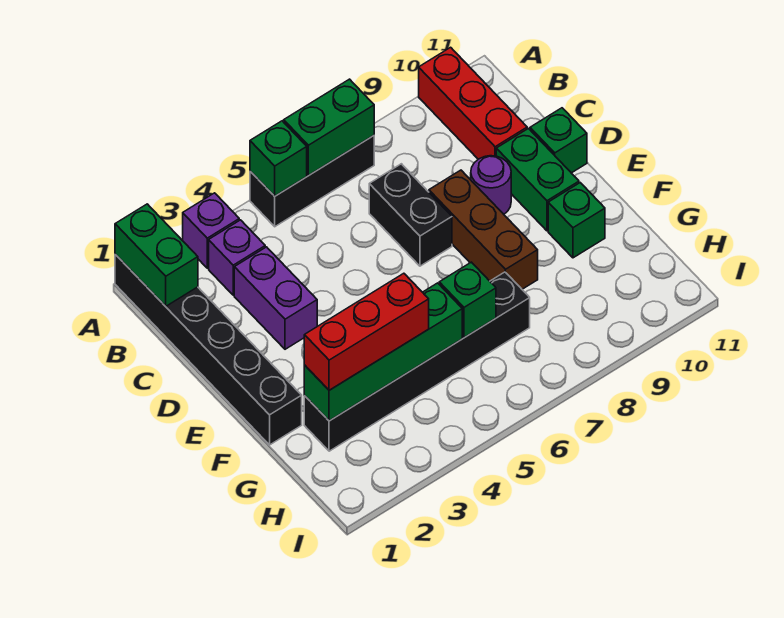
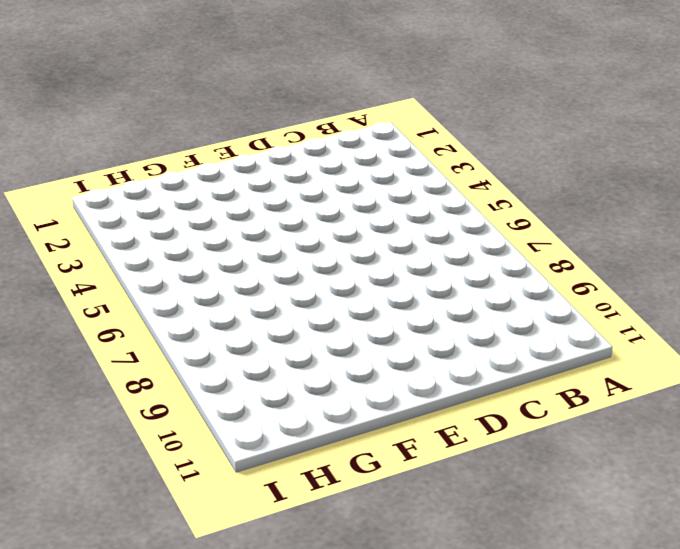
none -> black brick A1:F1 level 1
none -> purple brick A3 level 1
none -> black brick A5:A7 level 1

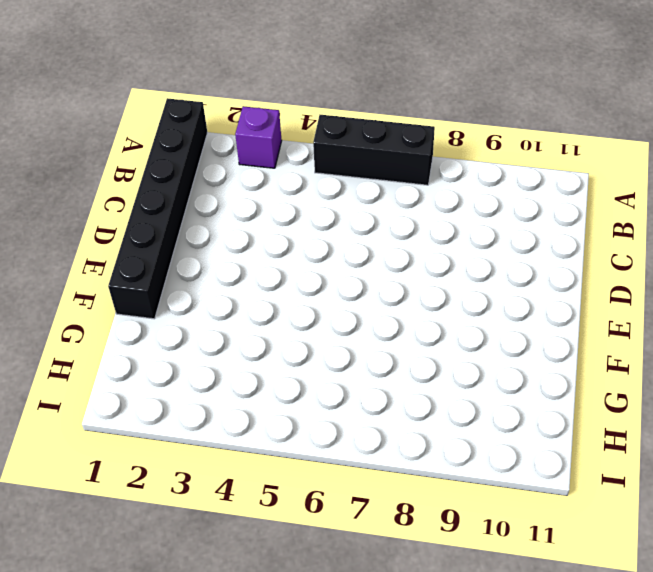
none -> red brick A10:C10 level 1
none -> purple brick B3 level 1
none -> purple brick C3:D3 level 1

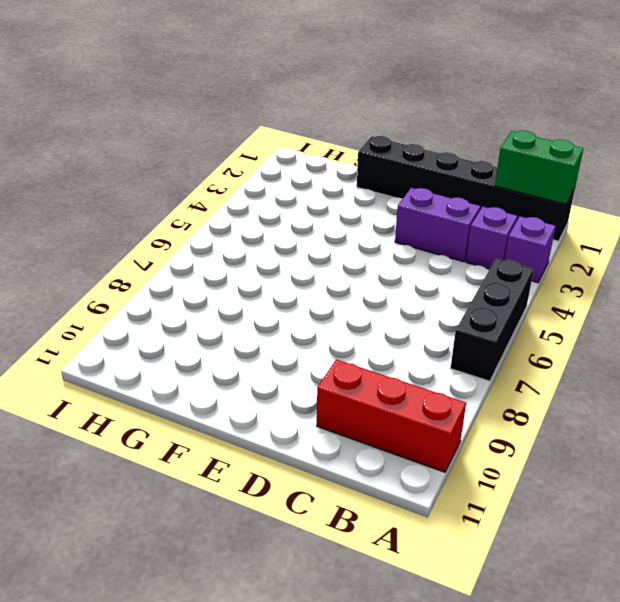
none -> black brick C7:D7 level 1
none -> brown brick D8:F8 level 1
none -> purple round brick D9 level 1

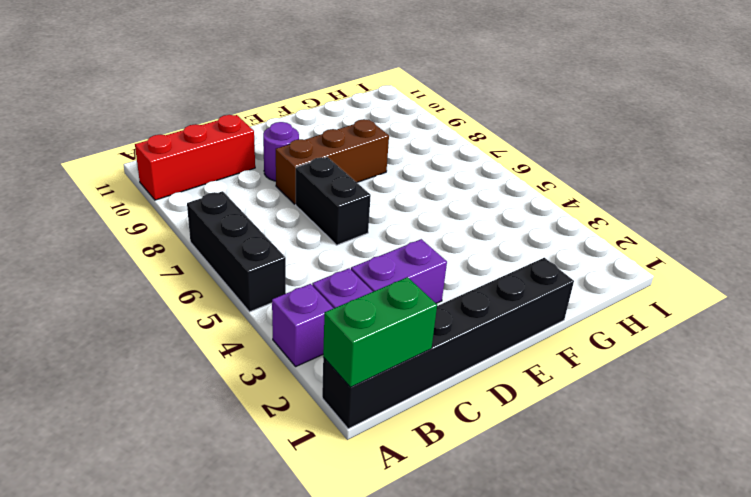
black brick D6:D7 level 1 -> black brick C7:D7 level 1
none -> green brick D10:E10 level 1
none -> green brick D11 level 1
none -> green brick F10 level 1

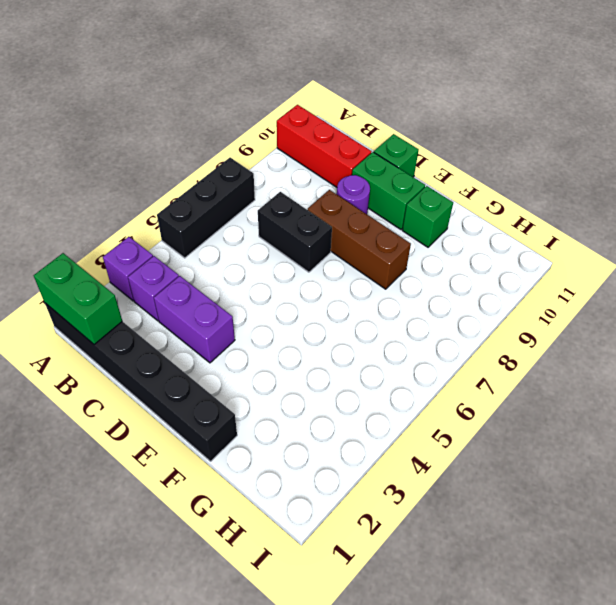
none -> black brick G2:G7 level 1
none -> green brick A5 level 2
none -> green brick A6:A7 level 2

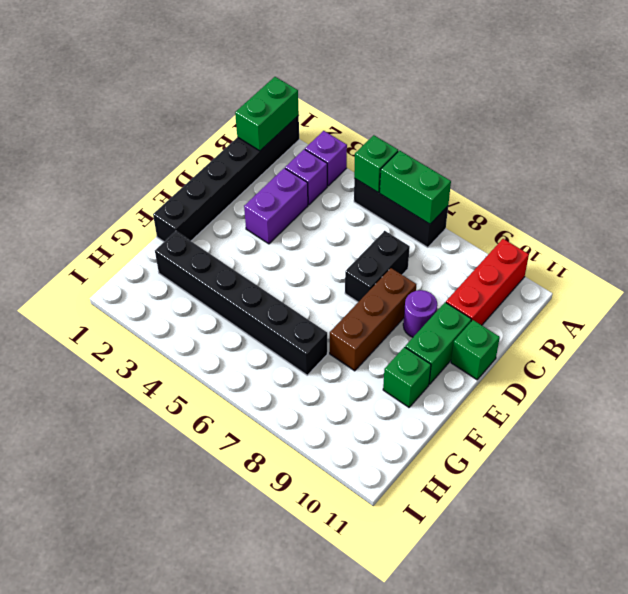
none -> green brick G2:G5 level 2
none -> green brick G6 level 2
none -> red brick G2:G4 level 3

